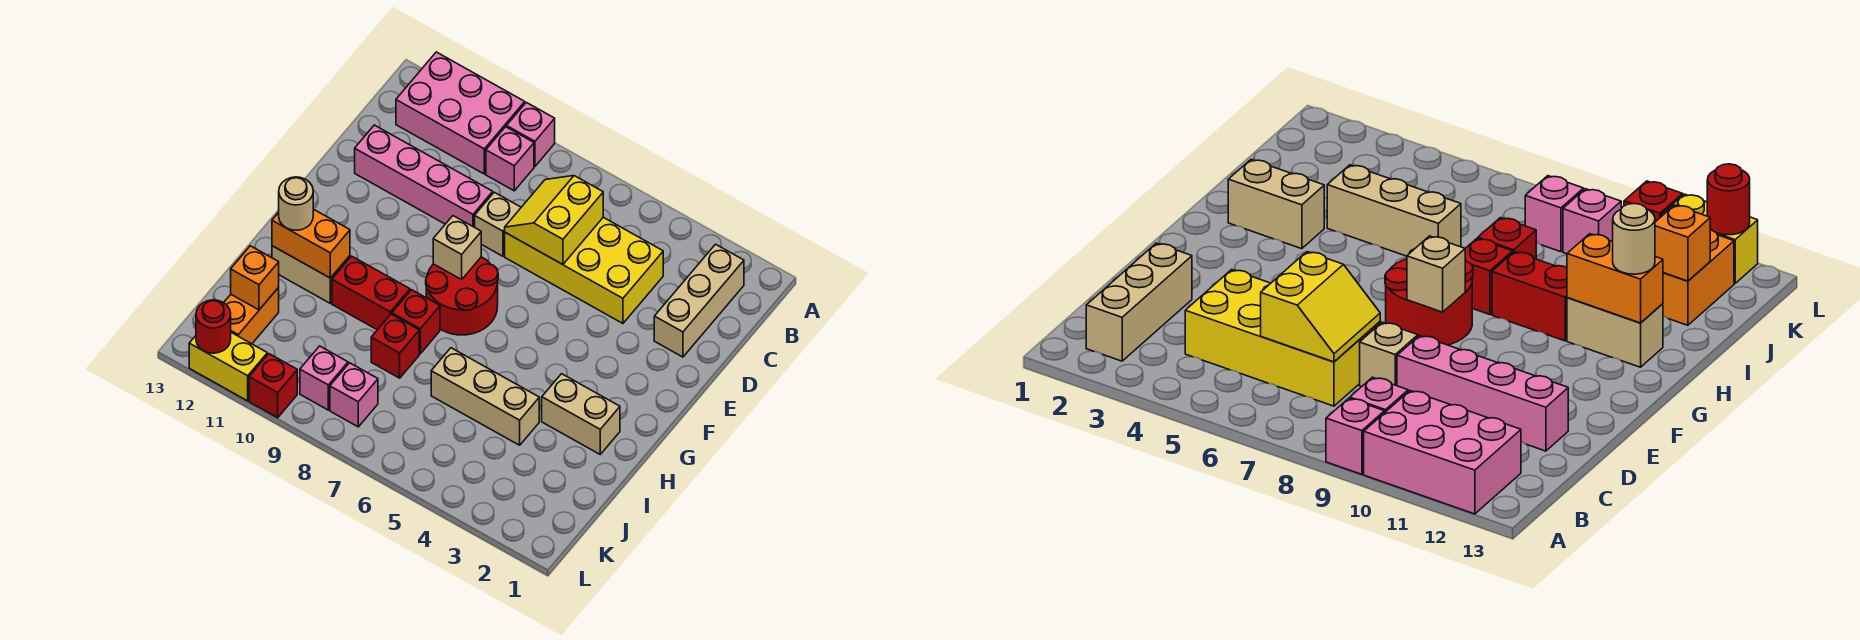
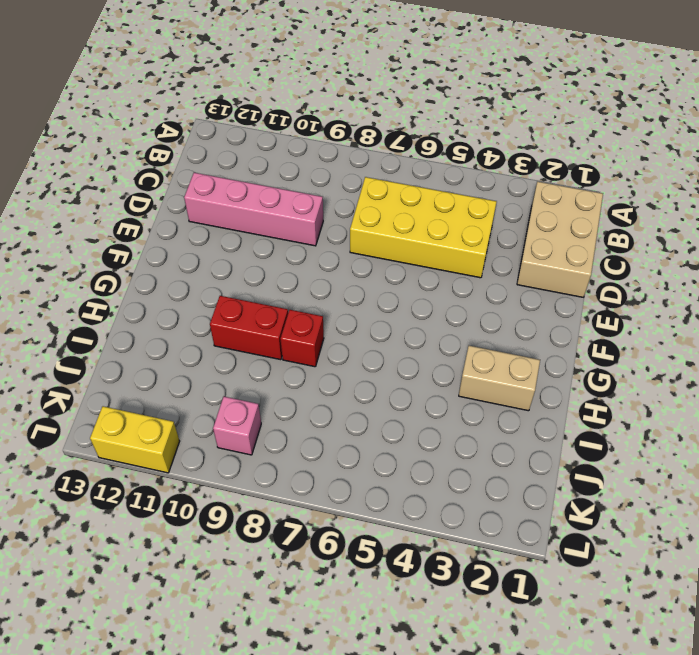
tan brick B1:D2 level 1 -> tan brick B2:D2 level 1
none -> pink brick A9 level 1
none -> pink brick A10:B12 level 1
none -> pink brick B9 level 1

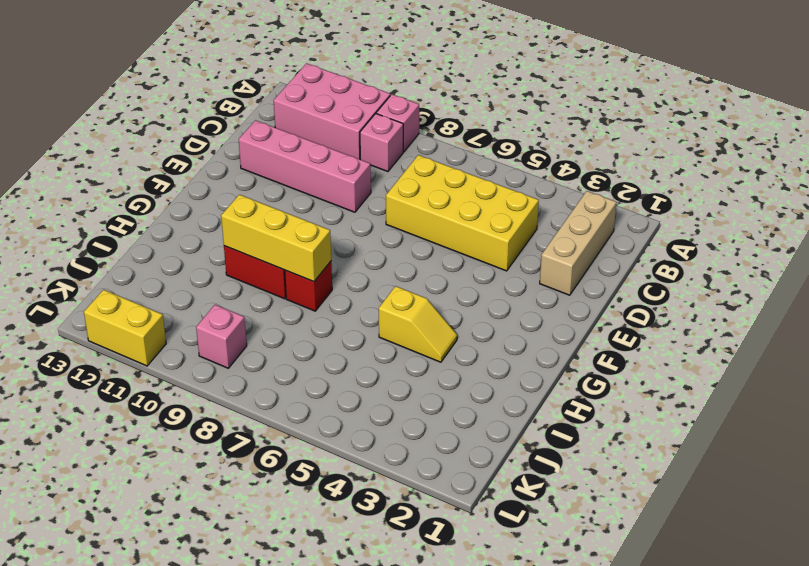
yellow slope H4:H5 level 1 top 5 -> none
yellow brick H8:H10 level 2 -> none
none -> tan brick D8 level 1
none -> red round brick F7:G8 level 1
none -> tan brick H2:H3 level 1

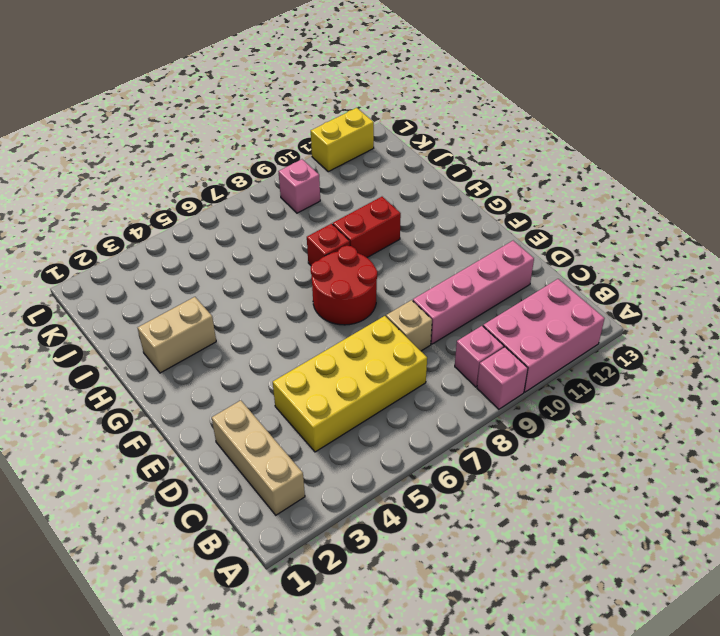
none -> tan brick H11:H12 level 1
none -> tan brick I4:I6 level 1
none -> red brick I8 level 1

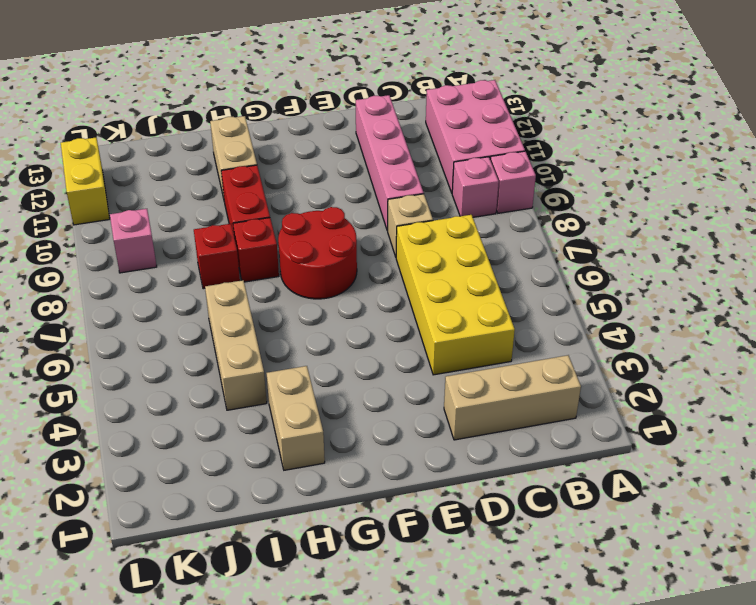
none -> orange brick J12:K12 level 1
none -> pink brick K8 level 1
none -> red brick L10 level 1

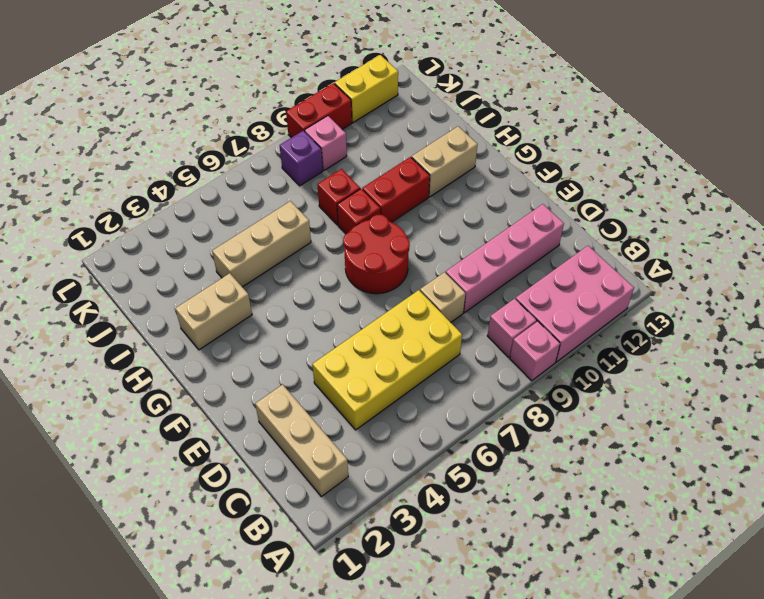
purple brick K8 level 1 -> pink brick K8 level 1
red brick L9:L10 level 1 -> red brick L10 level 1
none -> orange brick J12:K12 level 1
none -> yellow slope C6:D7 level 2 top 6
none -> tan brick F8 level 2

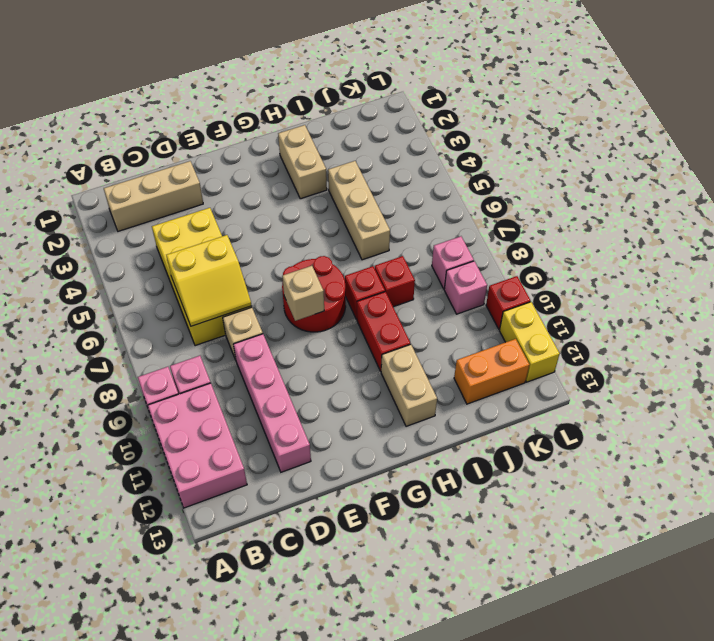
none -> orange brick H11:H12 level 2
none -> orange brick J12 level 2
none -> red round brick L12 level 2

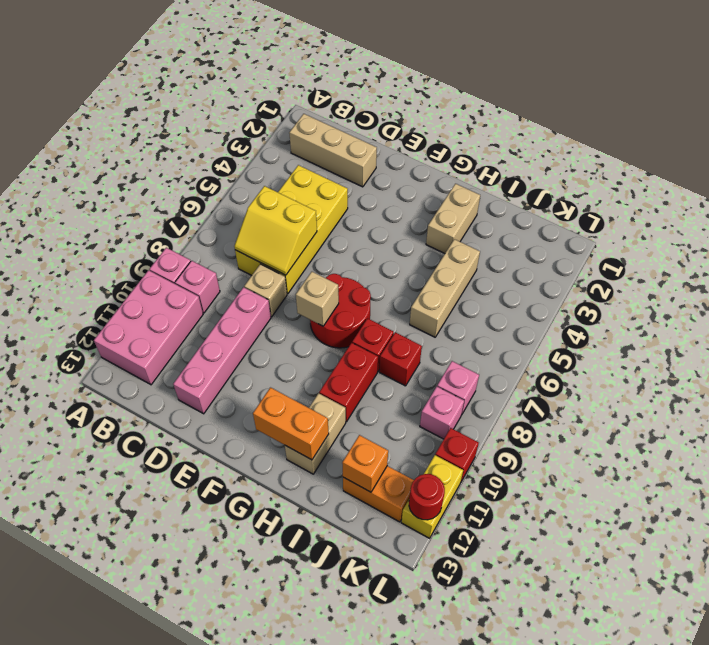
orange brick G12:H12 level 2 -> orange brick H11:H12 level 2
none -> tan round brick H12 level 3

